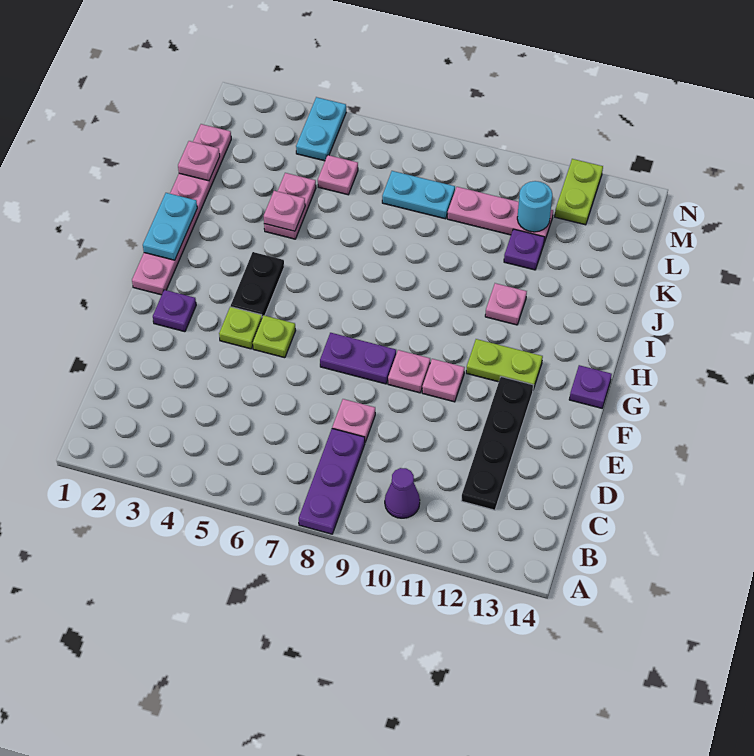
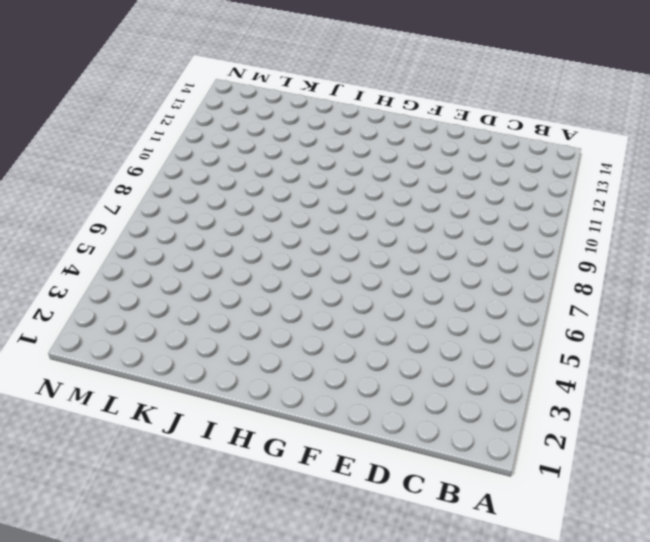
none -> purple plate A8:C8 level 1
none -> purple cone B10 level 1
none -> black plate C12:F12 level 1

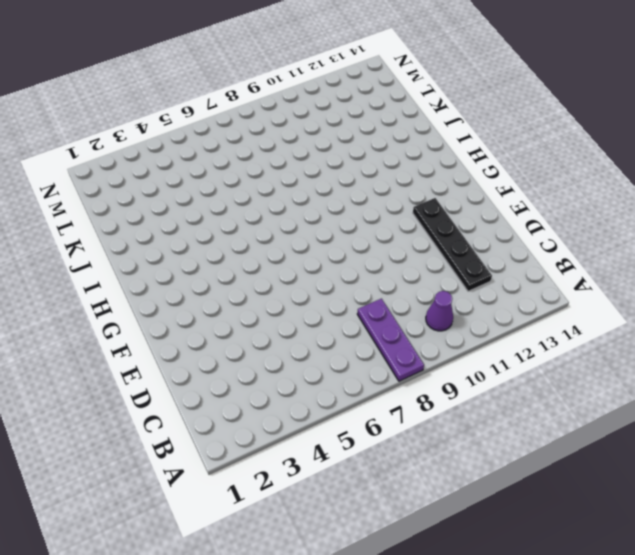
none -> pink plate D8 level 1
none -> purple plate F2 level 1
none -> lime plate F4 level 1

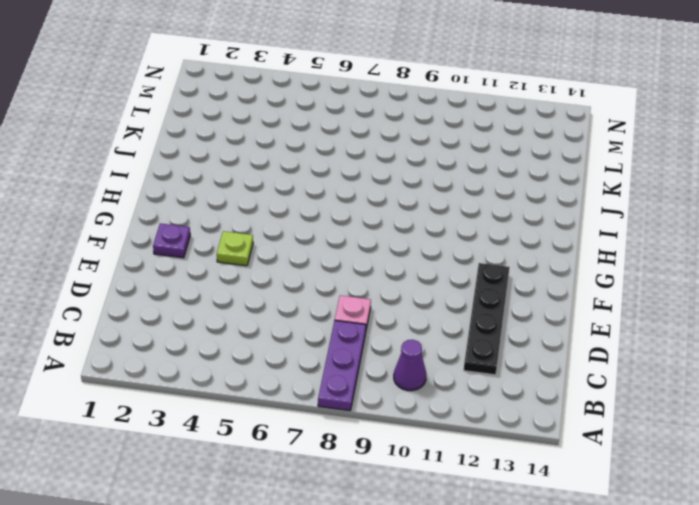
none -> lime plate F5 level 1
none -> purple plate F7:F8 level 1
none -> pink plate F9 level 1

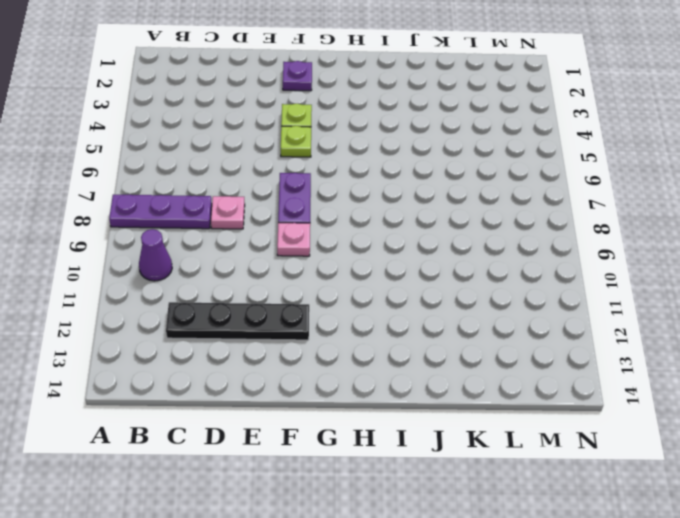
none -> pink plate F10 level 1
none -> pink plate G1:L1 level 1
none -> black plate G4:H4 level 1

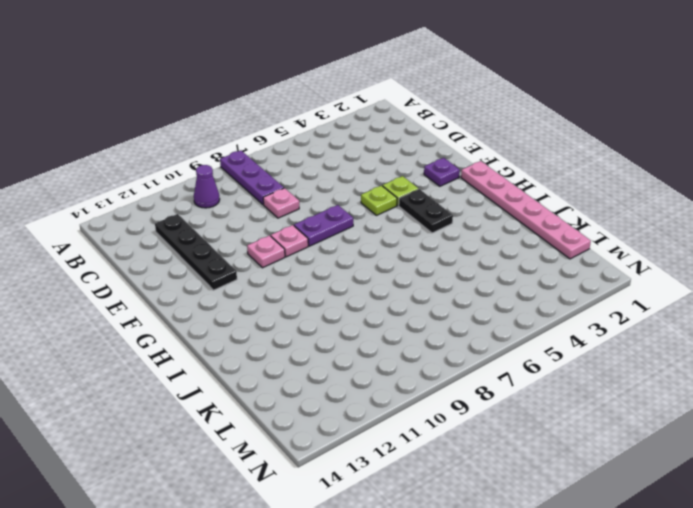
none -> lime plate G11:G12 level 1
none -> purple plate G14 level 1
none -> pink plate I11 level 1

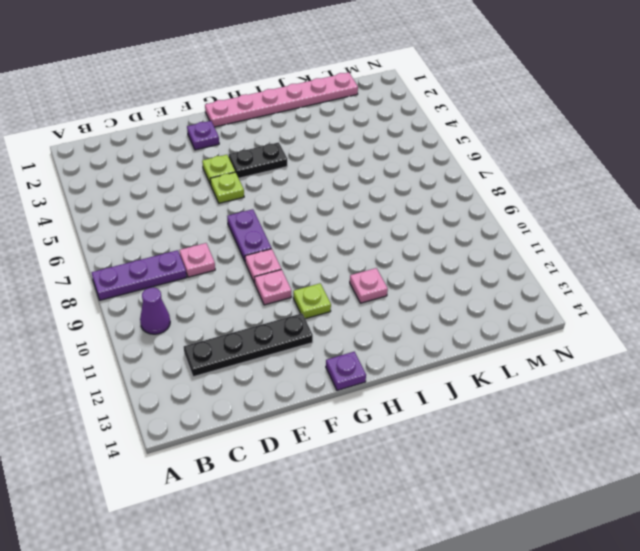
lime plate G11 level 1 -> lime plate G11:G12 level 1
none -> pink plate J4:K4 level 1
none -> purple plate K11 level 1
none -> pink plate L5 level 1

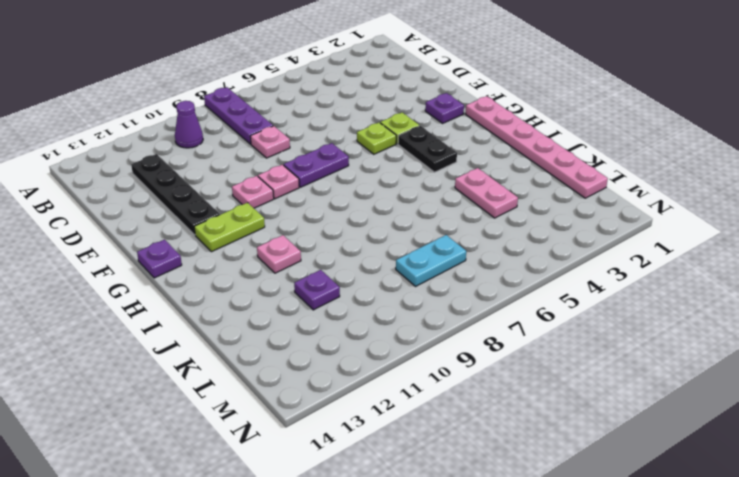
none -> pink plate L5 level 1
none -> pink plate L9:L11 level 1
none -> cyan plate M4:N4 level 1

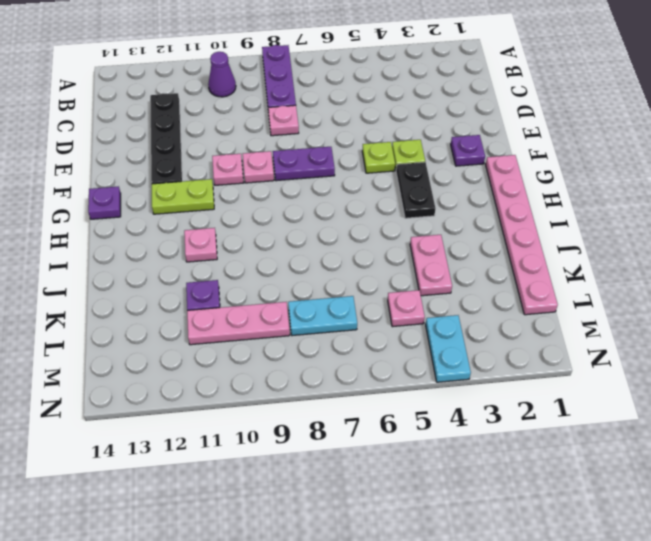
none -> lime plate M12:N12 level 1
none -> cyan plate H1:I1 level 2
none -> pink plate J4 level 2

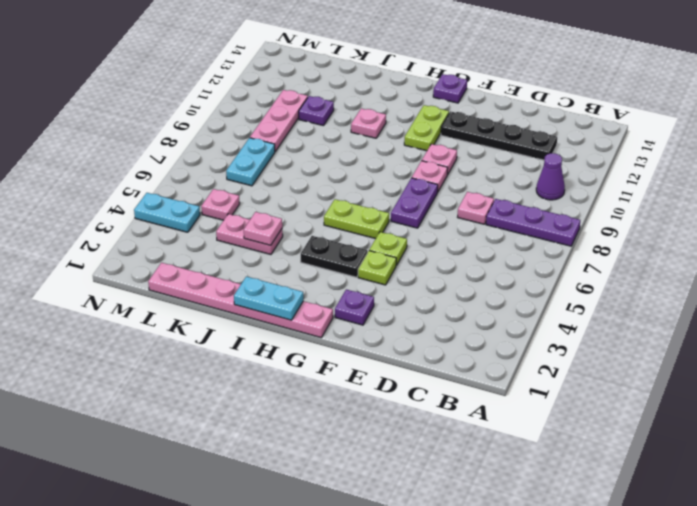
lime plate G6:H6 level 1 -> lime plate M12:N12 level 1
none -> pink plate K1 level 2
none -> cyan round brick L11 level 2

